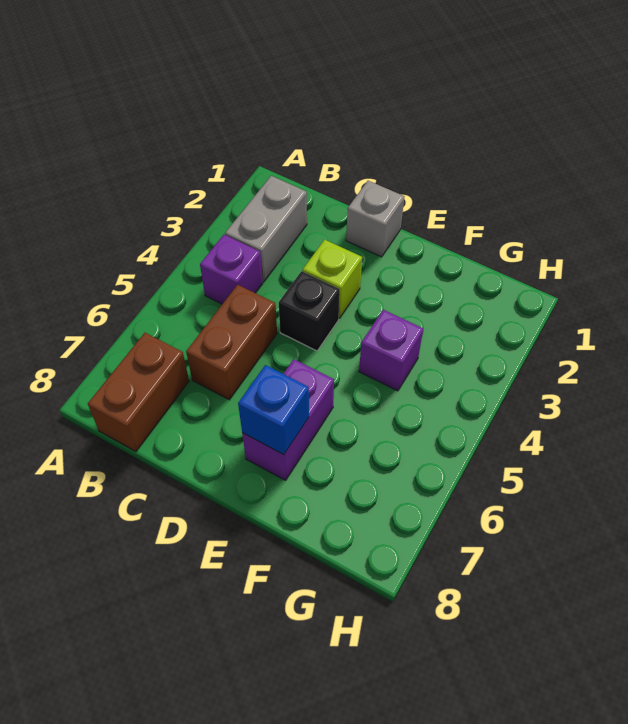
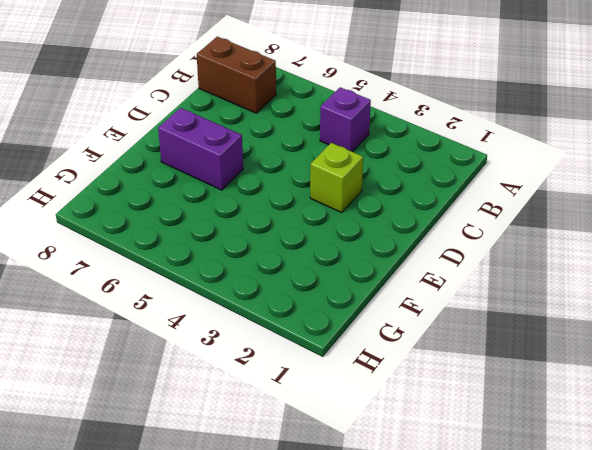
none -> grey brick B2:B3 level 1
none -> brown brick C5:C6 level 1

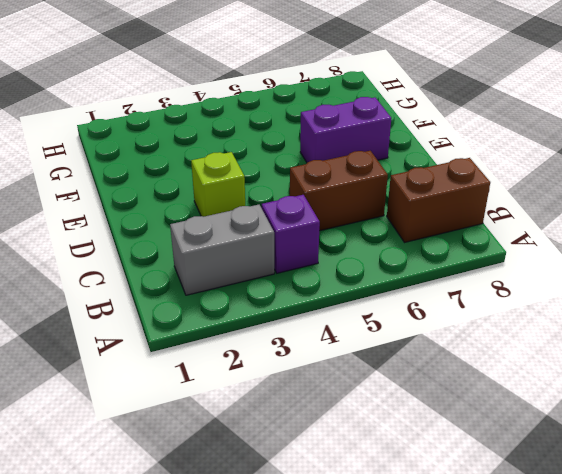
none -> grey brick D1 level 1
none -> black brick D4 level 1

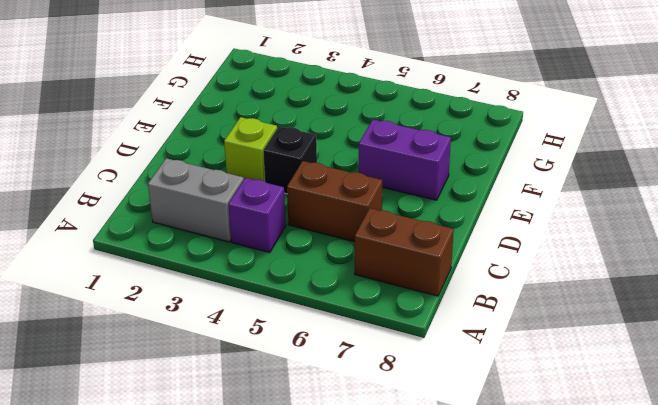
none -> grey brick D1 level 1
none -> purple brick F4 level 1

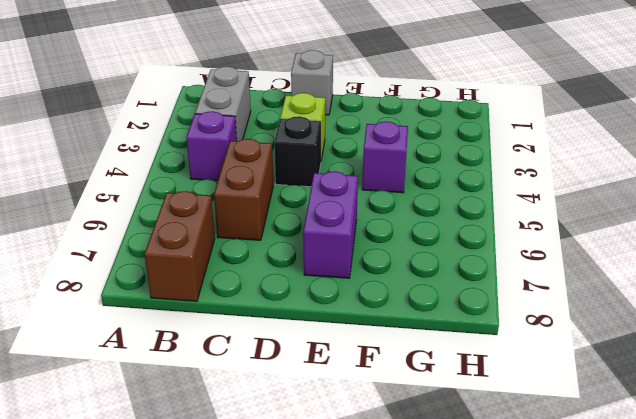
none -> blue brick E7 level 2

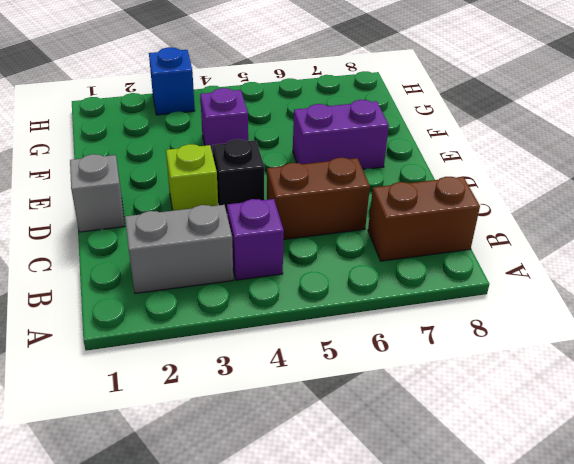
blue brick H3 level 1 -> blue brick E7 level 2

